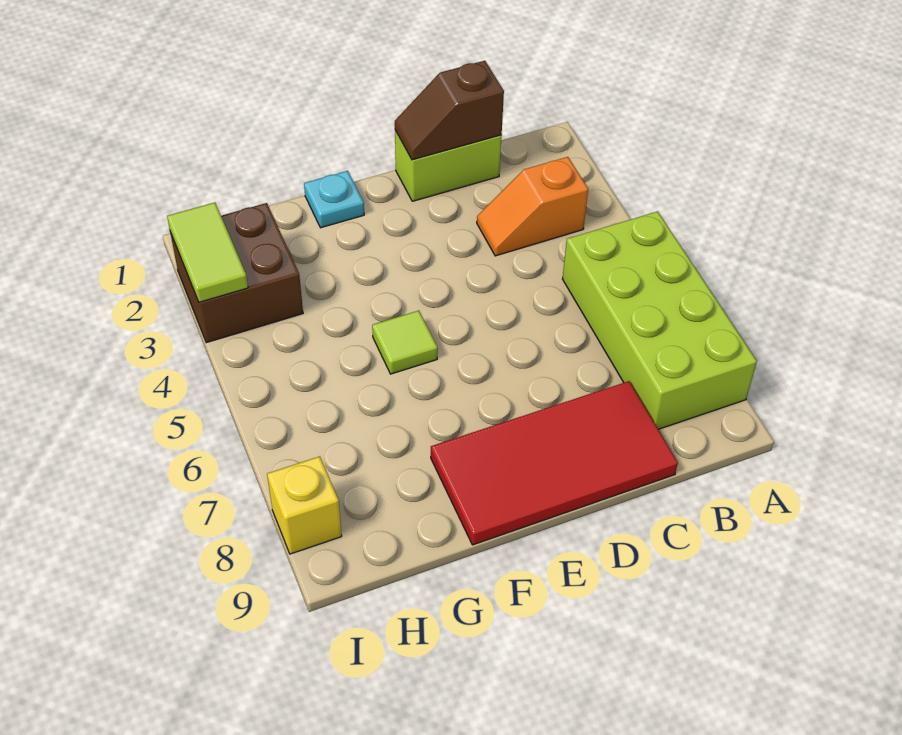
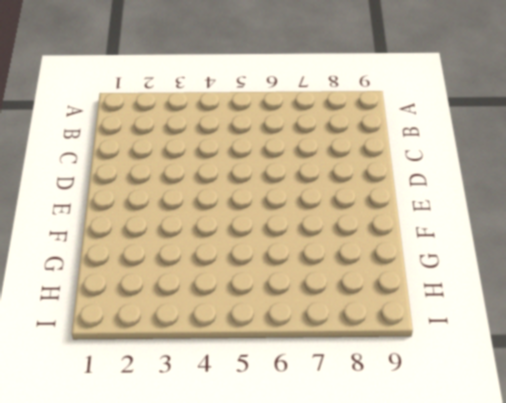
none -> lime brick A5:B8 level 1
none -> orange slope B3:C3 level 1 top B

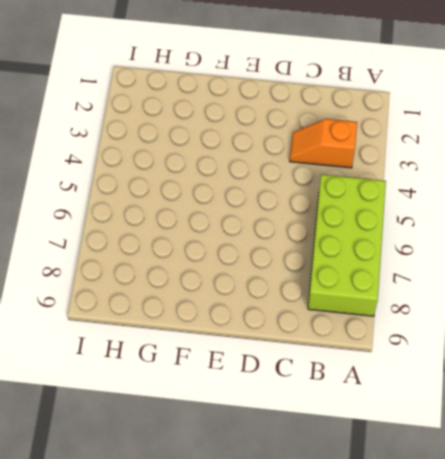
none -> lime brick C1:D1 level 1
none -> red tile C8:F9 level 1

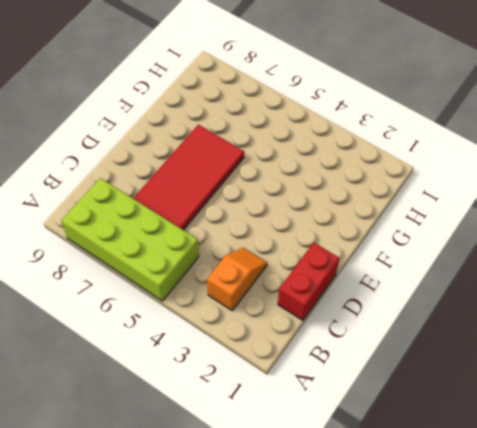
red brick C1:D1 level 1 -> lime brick C1:D1 level 1
red tile C6:F7 level 1 -> red tile C8:F9 level 1
none -> cyan plate F1 level 1
none -> lime tile F5 level 1

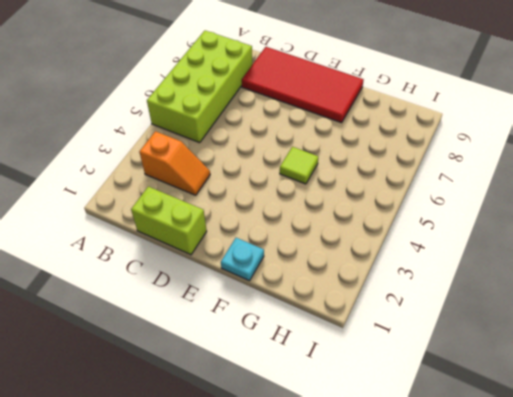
none -> brown brick H2:I3 level 1
none -> yellow brick I8 level 1

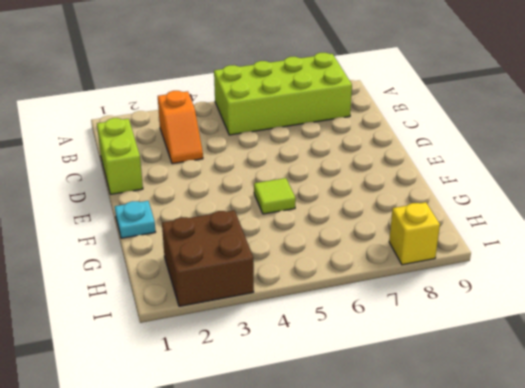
none -> red tile C8:F9 level 1
none -> brown slope C1:D1 level 2 top C

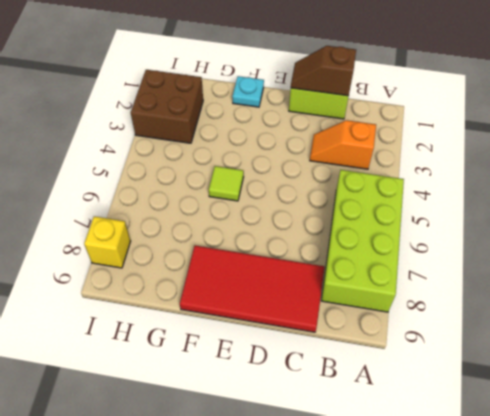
none -> lime tile I2:I3 level 2

